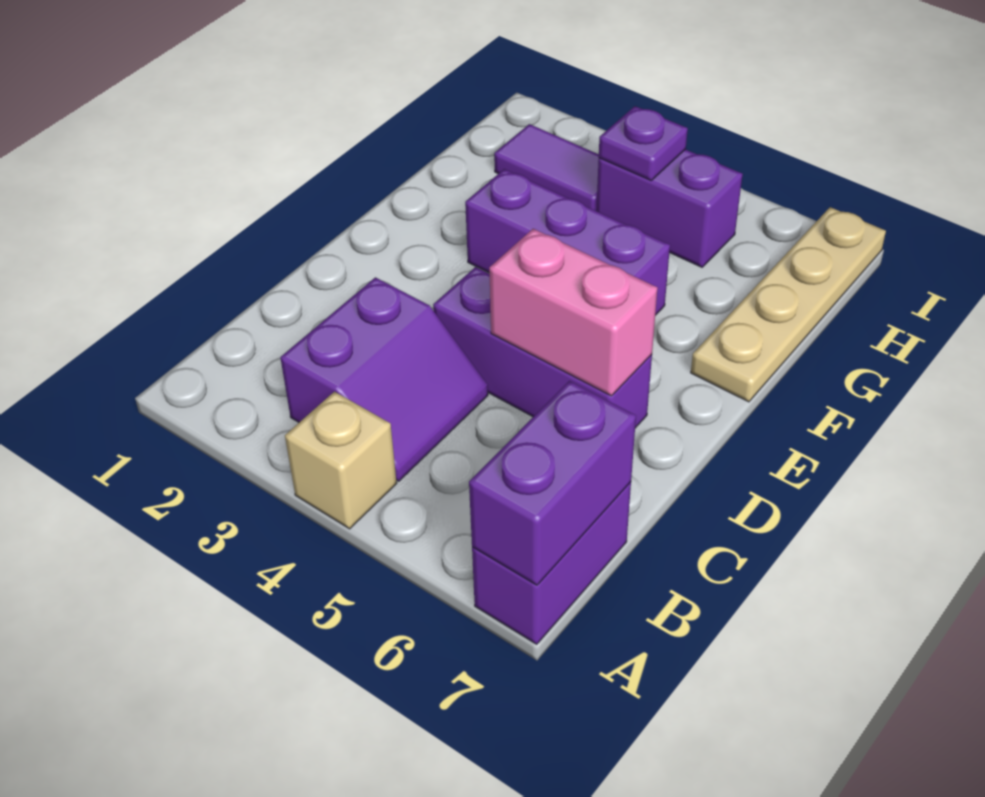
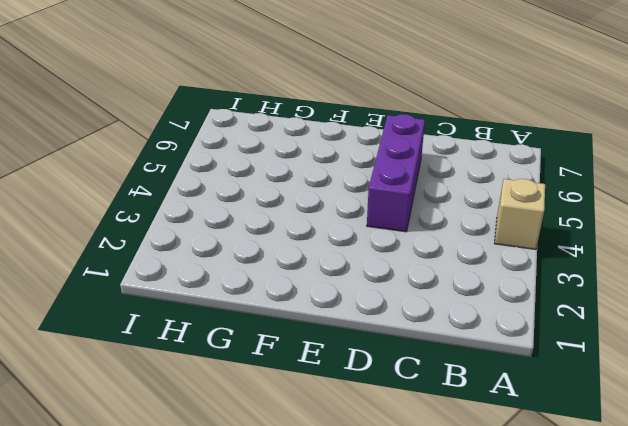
none -> purple brick A7:B7 level 1
none -> purple slope B3:C4 level 1 top 3

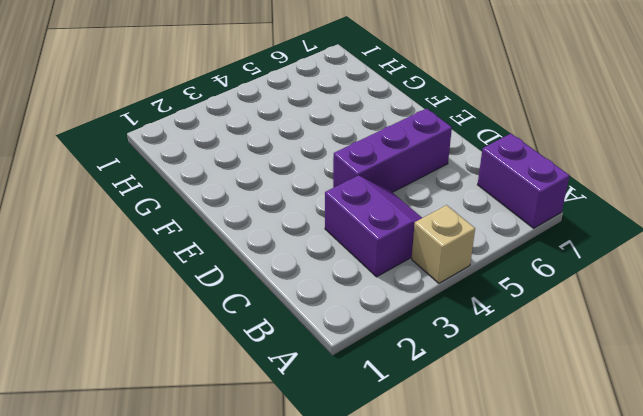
none -> purple brick F3:F5 level 1
none -> tan plate F7:I7 level 1

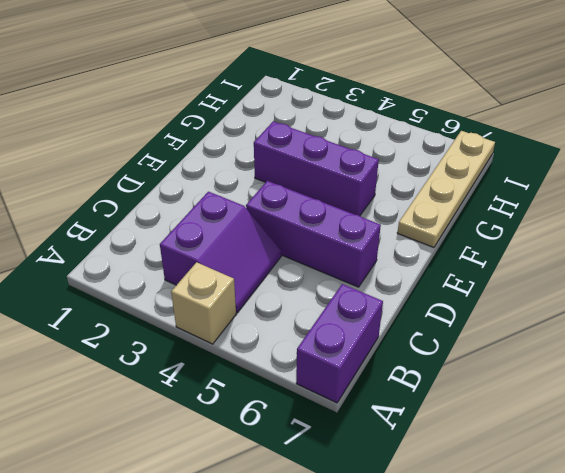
none -> purple tile H2:H3 level 1
none -> purple brick H4:H5 level 1

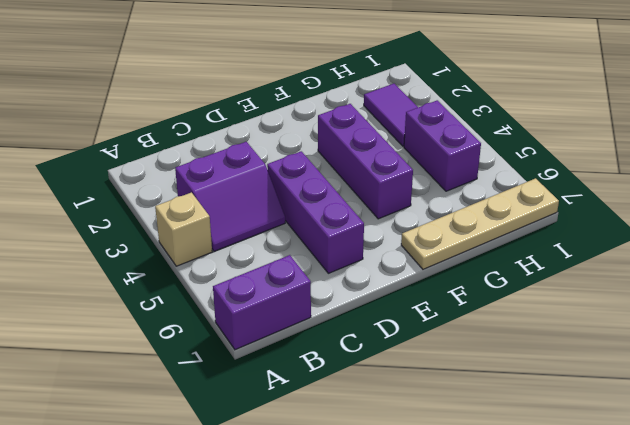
none -> purple brick A7:B7 level 2
none -> pink brick D5:D6 level 2

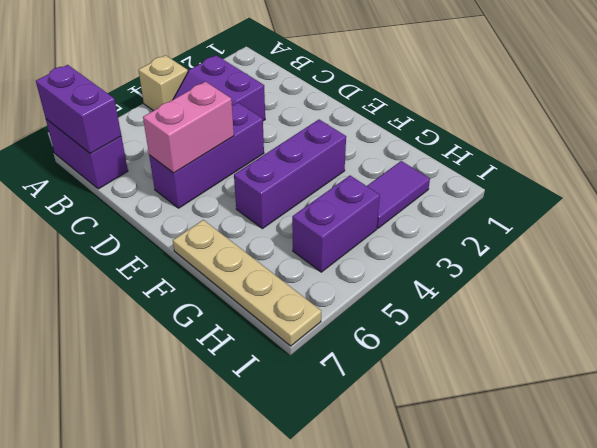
none -> purple plate H4 level 2

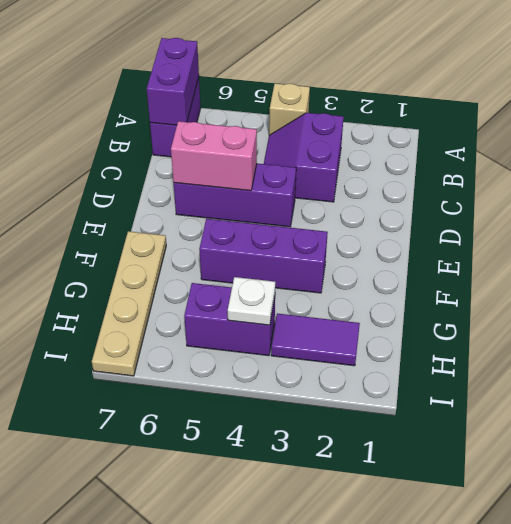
white plate H4 level 2 -> purple plate H4 level 2

